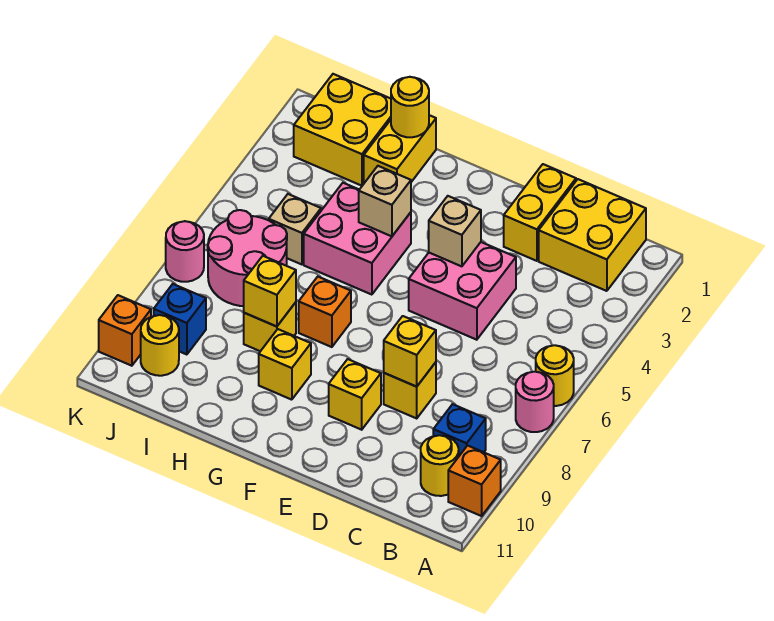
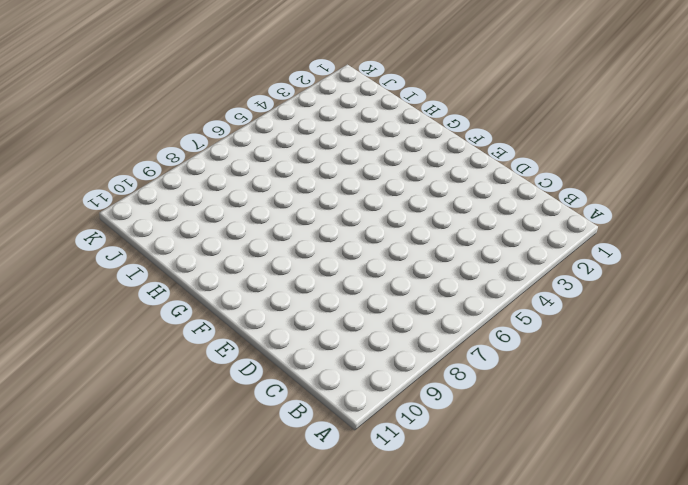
none -> yellow round brick A6 level 1
none -> pink round brick A7 level 1
none -> orange brick A10 level 1

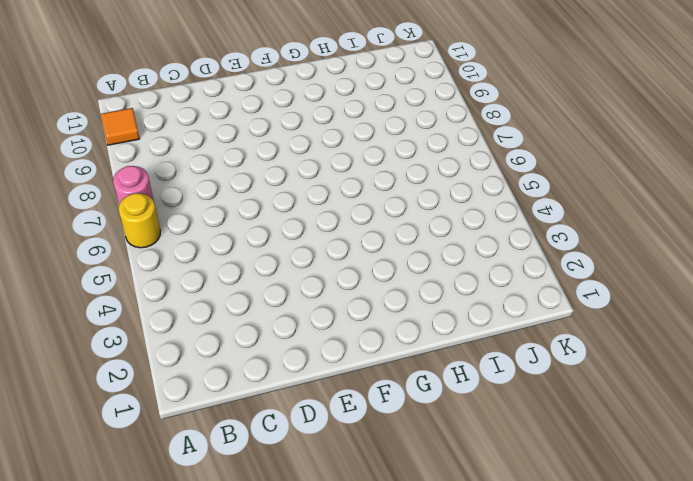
orange tile A10 level 1 -> orange brick A10 level 1
none -> yellow brick B1:C2 level 1
none -> blue brick B9 level 1
none -> yellow round brick B10 level 1

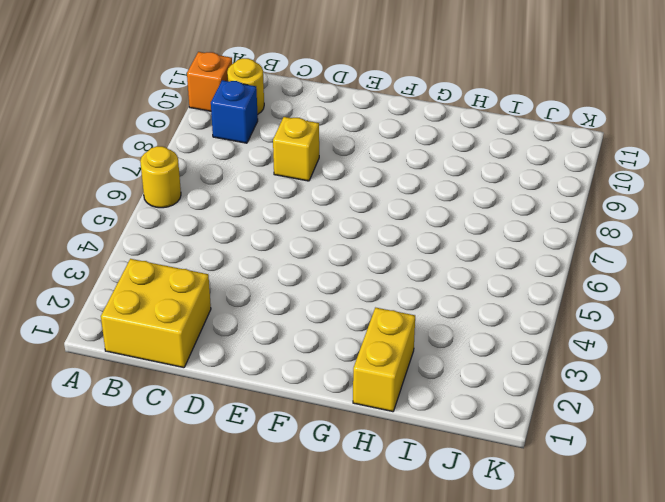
none -> pink round brick A7 level 1
none -> yellow brick D1:D2 level 1
none -> pink brick D4:E5 level 1

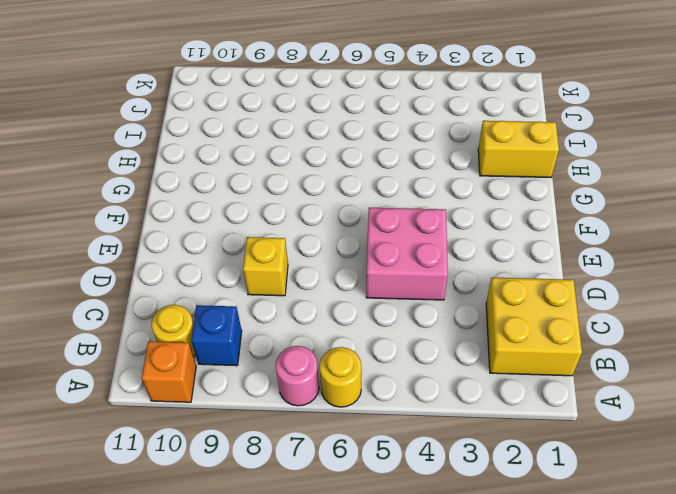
none -> yellow brick D1:D2 level 1
none -> yellow brick E9 level 1
none -> pink brick G4:H5 level 1

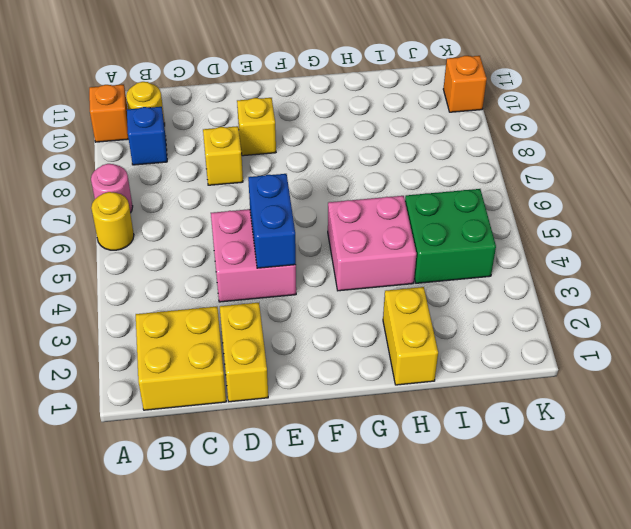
blue brick E4:E5 level 2 -> tan brick E4 level 2
green brick I4:J5 level 1 -> tan brick I5 level 1
none -> orange brick G7 level 1
none -> yellow brick G9 level 1
none -> yellow brick H8 level 1

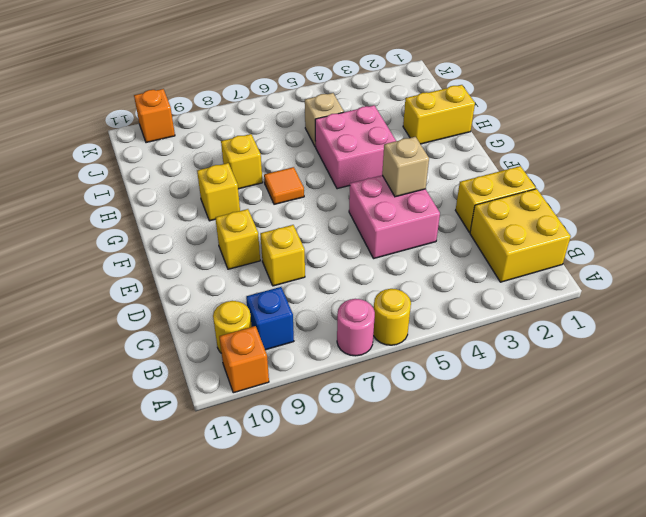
orange tile G7 level 1 -> orange brick G7 level 1
none -> yellow brick I1:J2 level 1
none -> pink round brick I6:J7 level 1
none -> blue brick J9 level 1

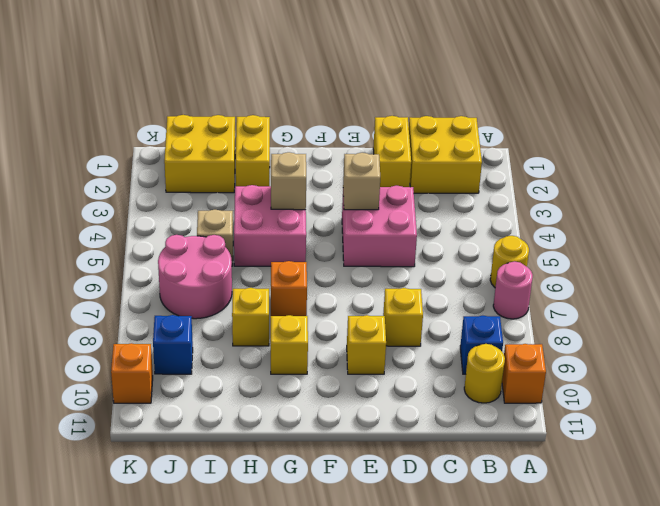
none -> yellow round brick J10 level 1
none -> pink round brick K7 level 1
none -> yellow brick D8 level 2

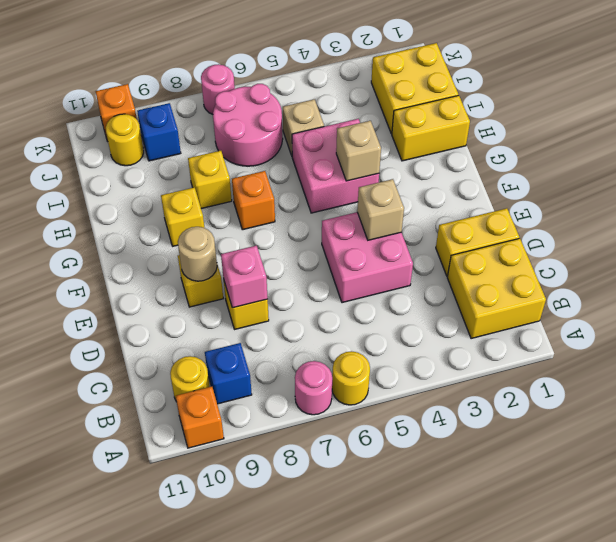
pink brick D8 level 2 -> yellow brick D8 level 2
tan round brick E9 level 2 -> none
none -> yellow round brick H1 level 2
none -> yellow brick H8 level 2

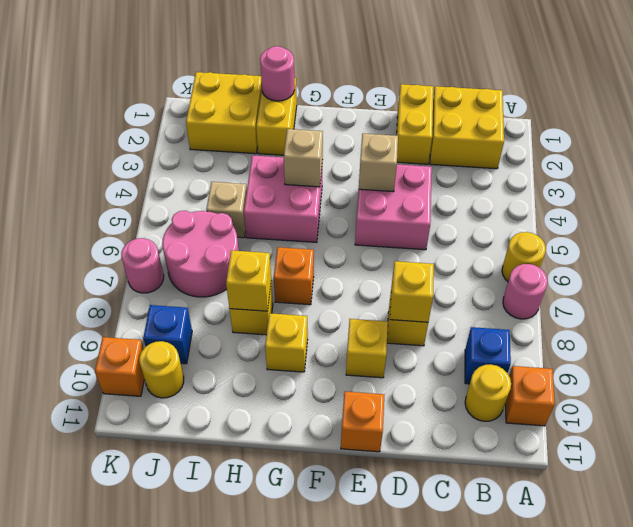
orange brick E11 level 1 -> none
pink round brick H1 level 2 -> yellow round brick H1 level 2

